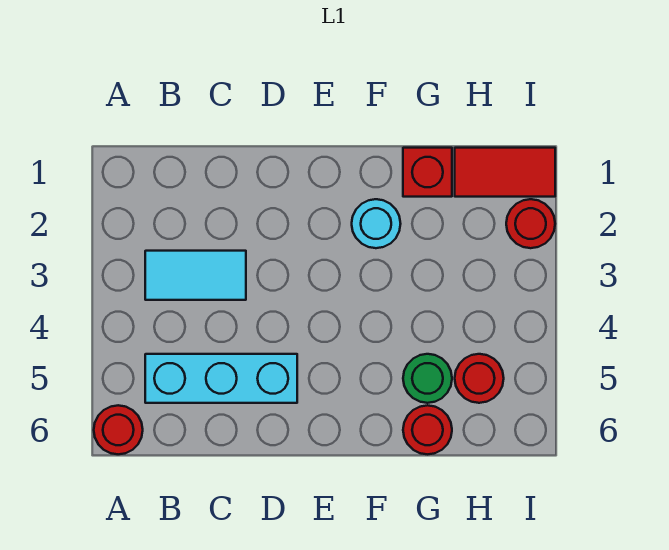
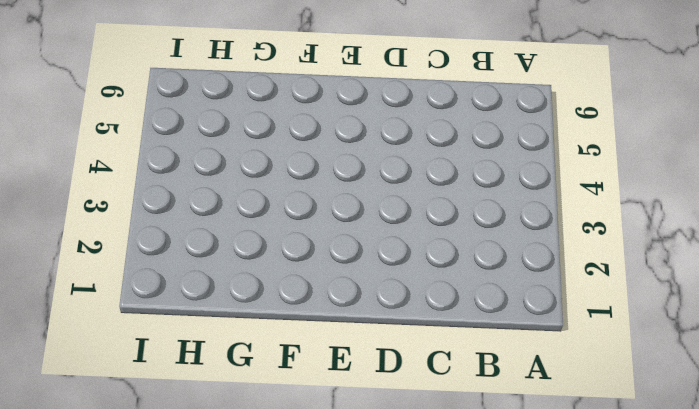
none -> red round brick A6 level 1
none -> cyan tile B3:C3 level 1

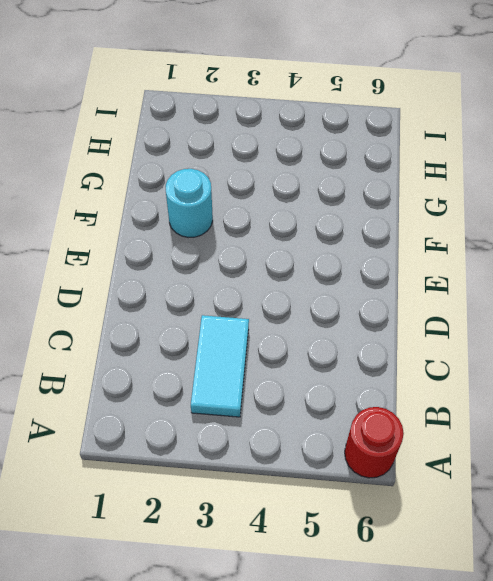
none -> cyan brick B5:D5 level 1
none -> red brick G1 level 1

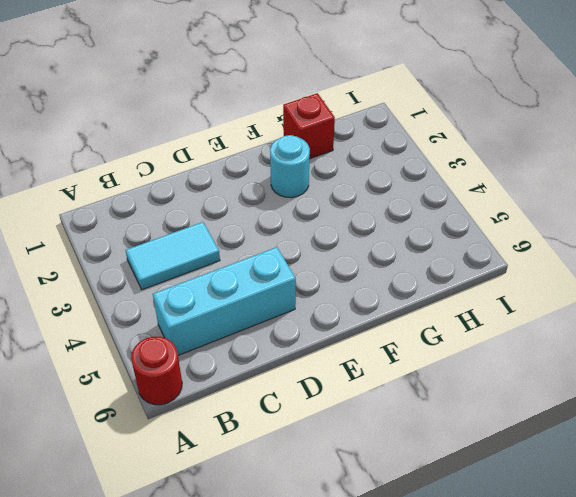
none -> green round brick G5 level 1
none -> red round brick G6 level 1

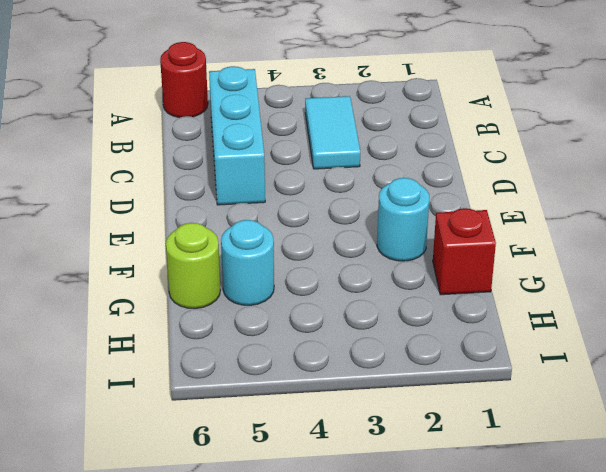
cyan round brick G5 level 1 -> green round brick G5 level 1
lime round brick G6 level 1 -> red round brick G6 level 1
none -> red tile H1:I1 level 1
none -> red round brick H5 level 1

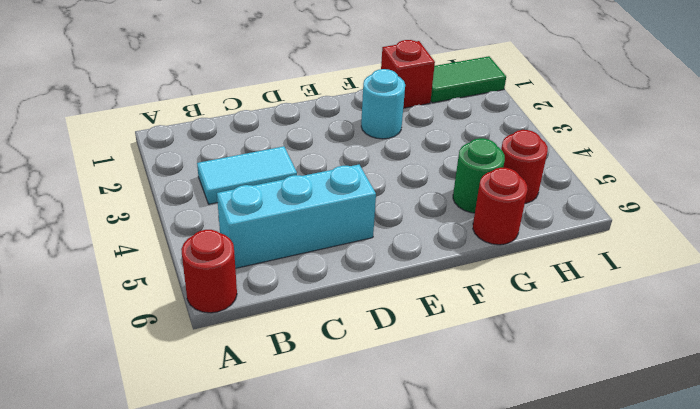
green tile H1:I1 level 1 -> red tile H1:I1 level 1
none -> red round brick I2 level 1

